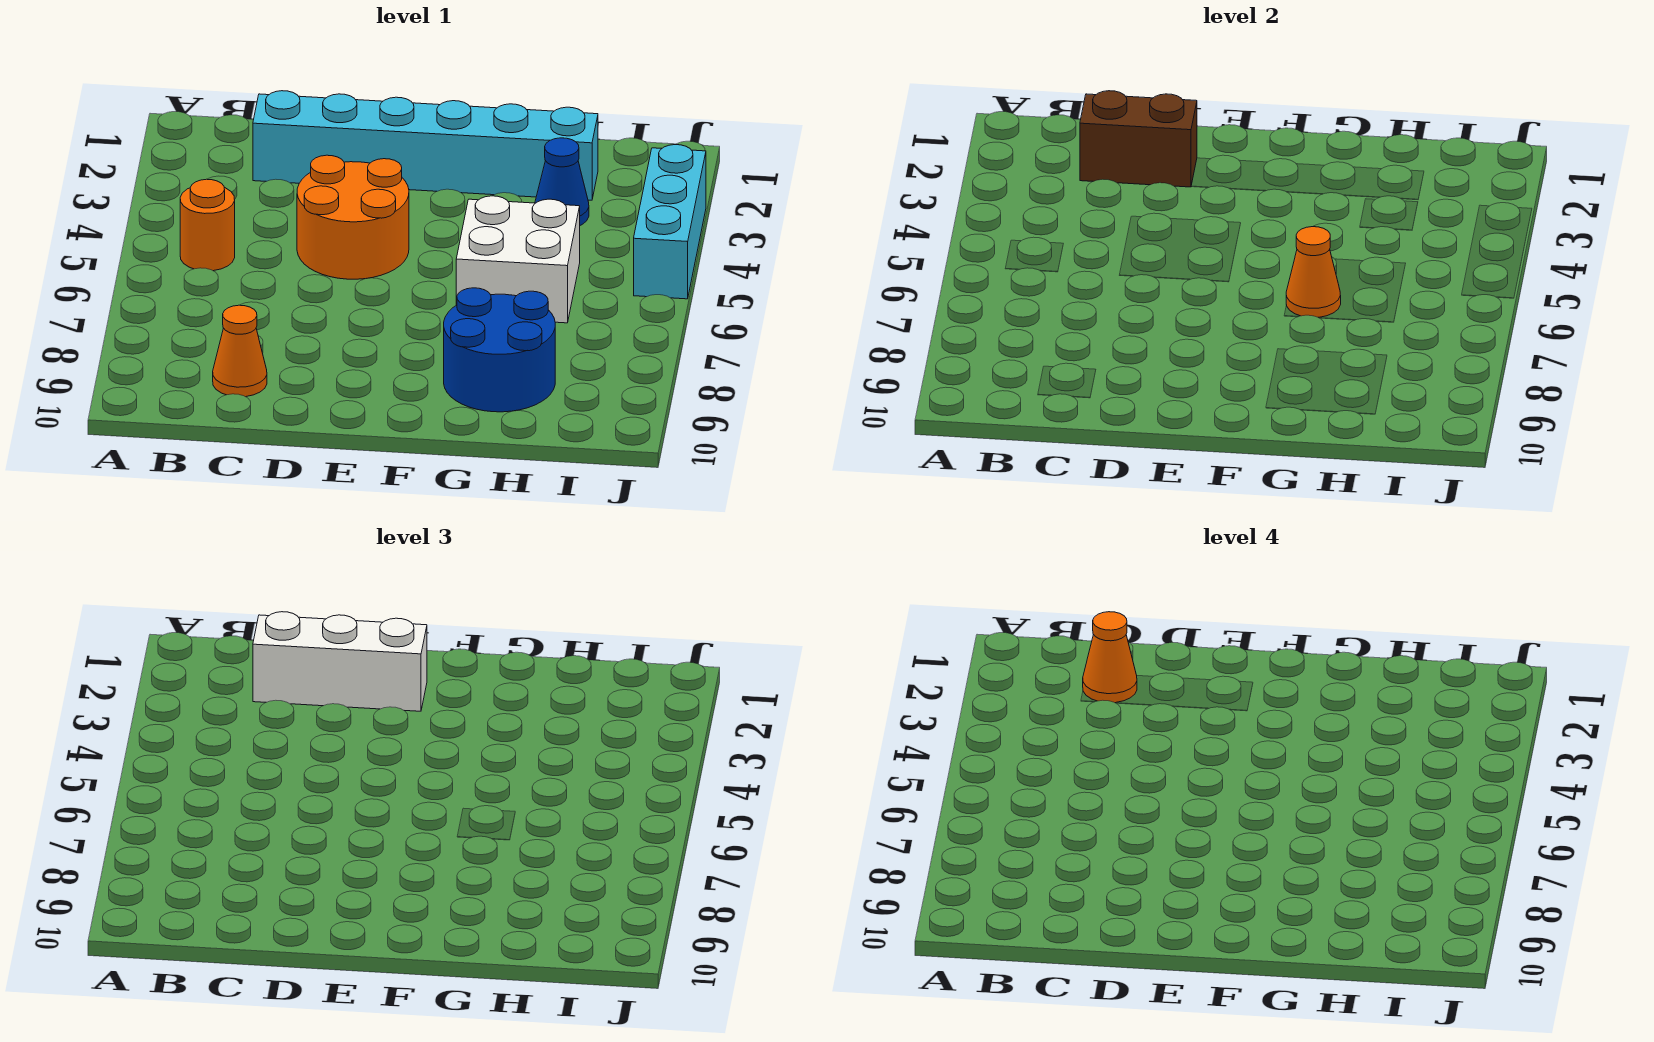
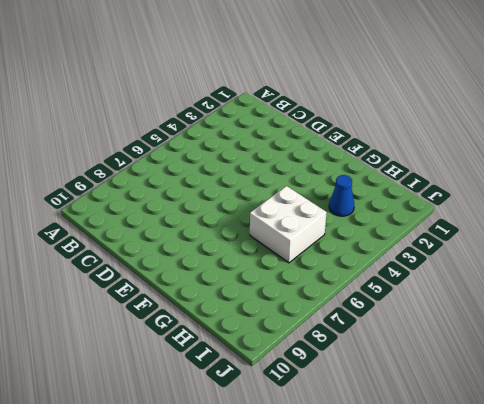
none -> orange round brick B5 level 1
none -> cyan brick C2:H2 level 1
none -> orange cone C9 level 1

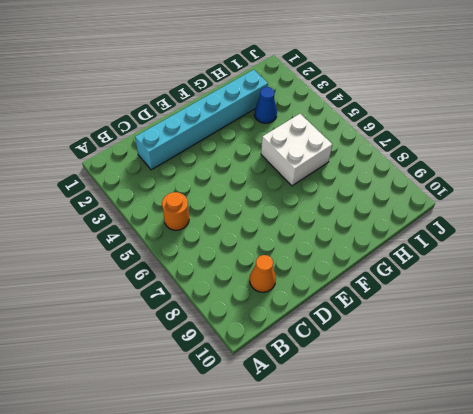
none -> orange round brick D4:E5 level 1
none -> blue round brick G8:H9 level 1
none -> cyan brick J3:J5 level 1

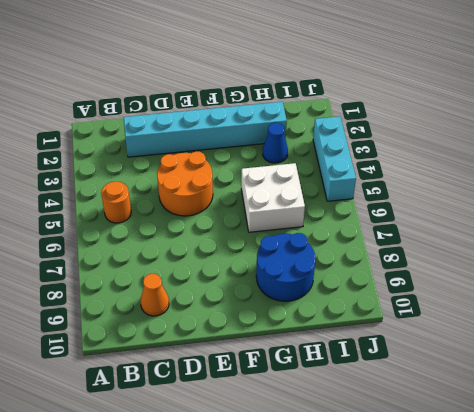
none -> brown brick C2:D2 level 2
none -> orange cone G6 level 2
none -> white brick C2:E2 level 3

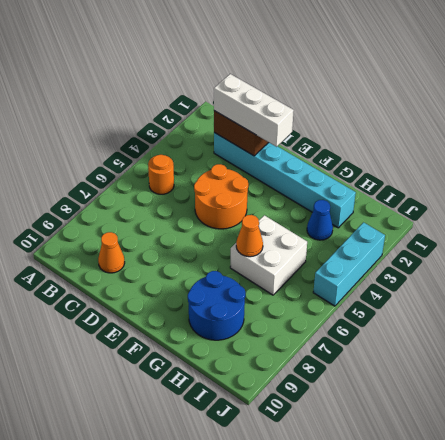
none -> orange cone C2 level 4

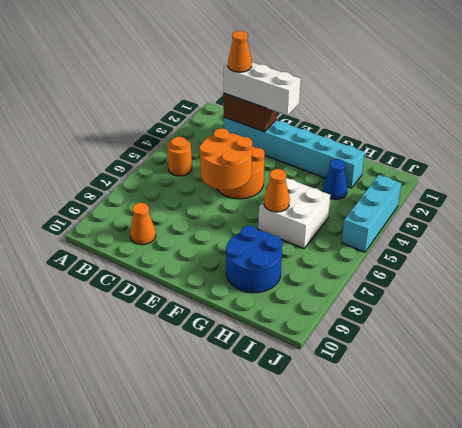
orange round brick D5:E6 level 2 -> none

